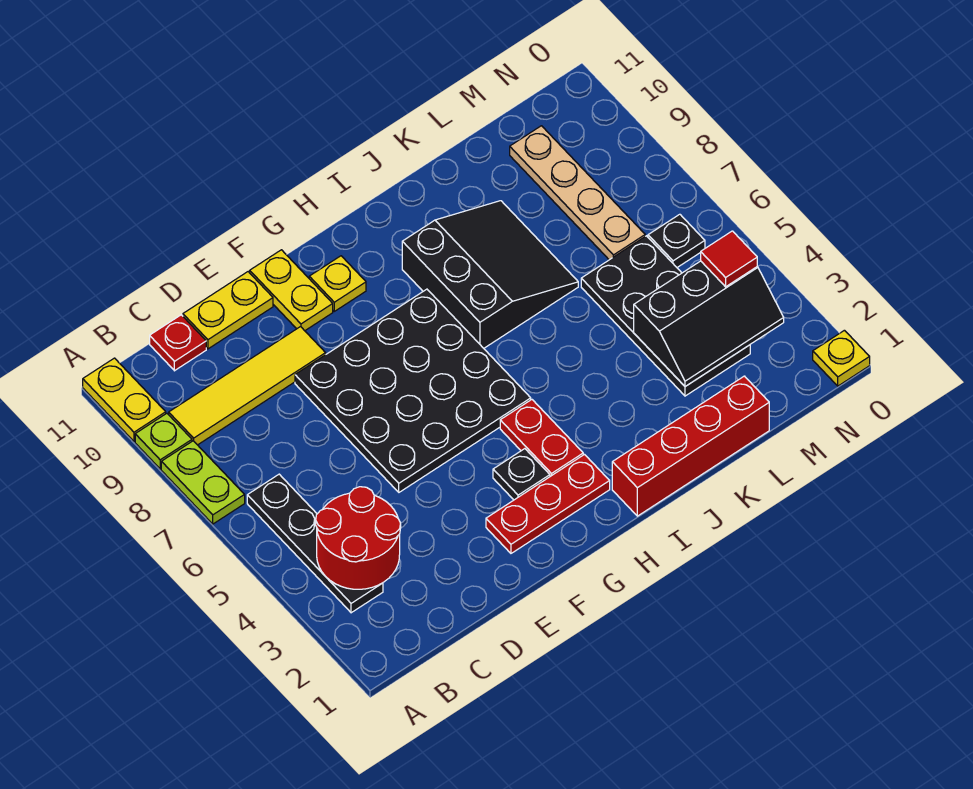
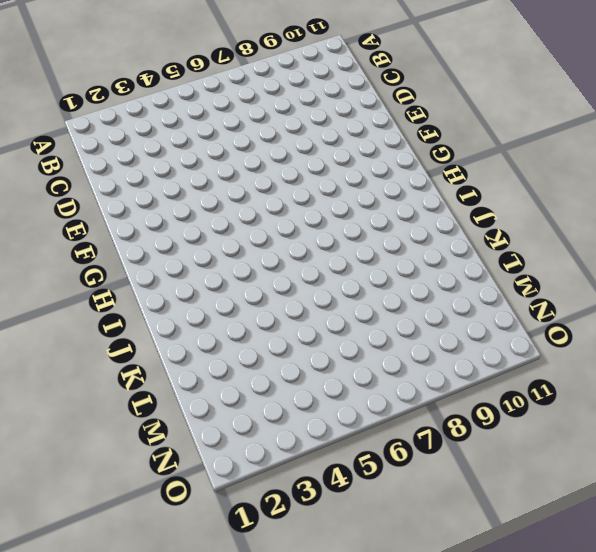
none -> lime plate A7:A8 level 1
none -> lime plate A9 level 1
none -> yellow plate A10:A11 level 1

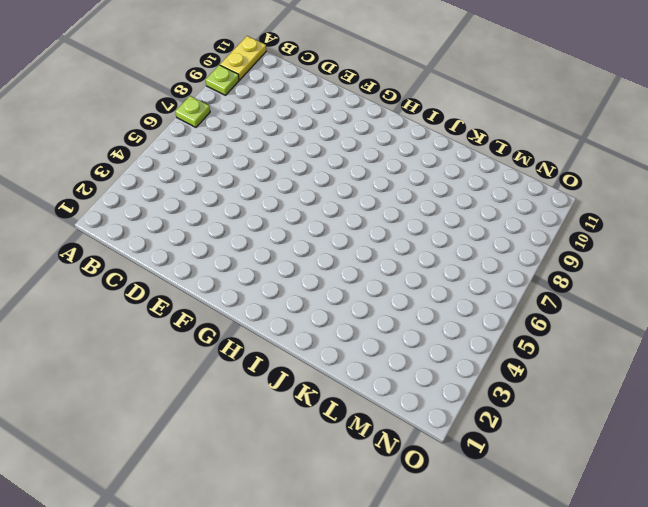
lime plate A7 level 1 -> lime plate A7:A8 level 1
none -> black plate B3:B6 level 1
none -> yellow tile B9:E9 level 1
none -> red plate C11 level 1

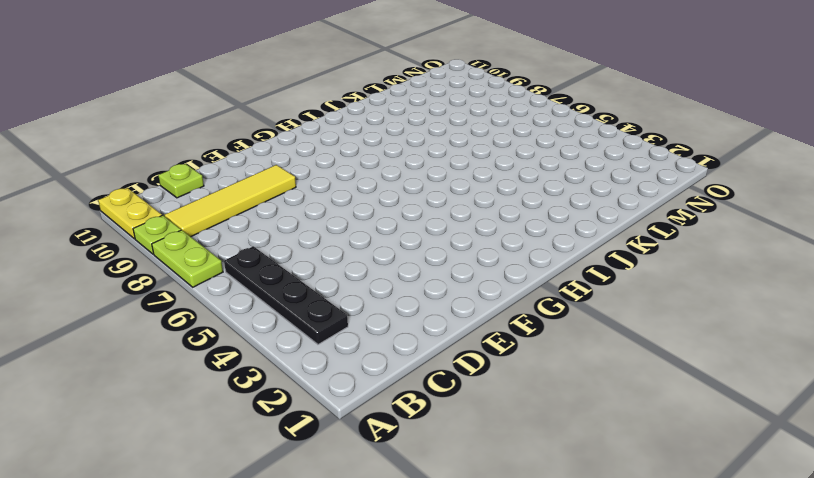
lime plate C11 level 1 -> red plate C11 level 1
none -> yellow plate D11:E11 level 1
none -> black plate E5:H8 level 1
none -> red plate F2:H2 level 1

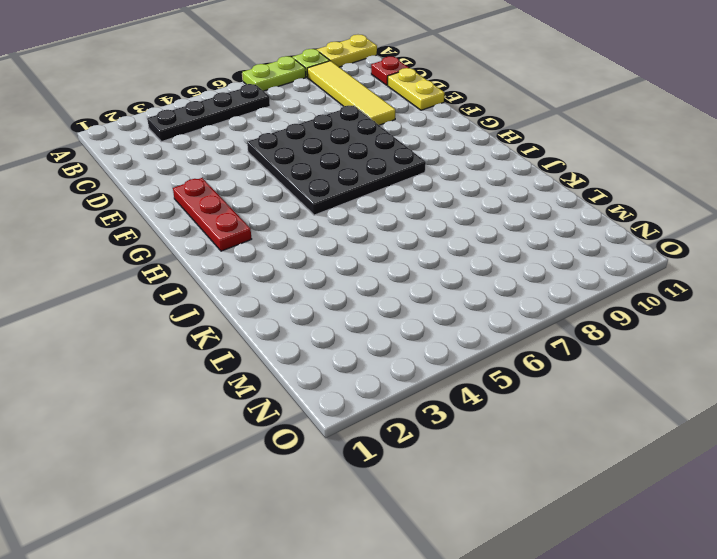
none -> yellow plate F10:F11 level 1
none -> black plate G3 level 1
none -> yellow plate G10 level 1

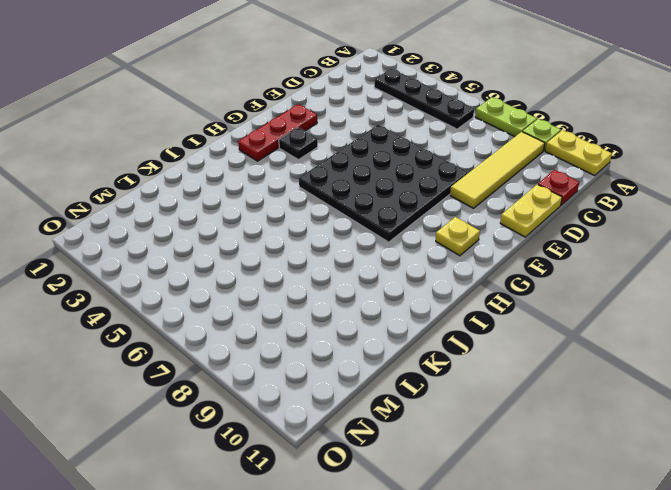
none -> yellow plate F10:F11 level 1
none -> red plate H3:H4 level 1
none -> red brick I1:L1 level 1

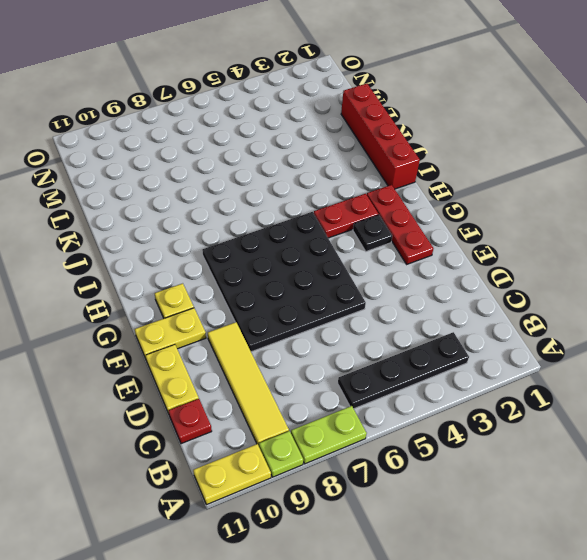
none -> black slope I7:K9 level 1 top I
none -> black plate L3:M6 level 1
none -> tan plate M7:M10 level 1

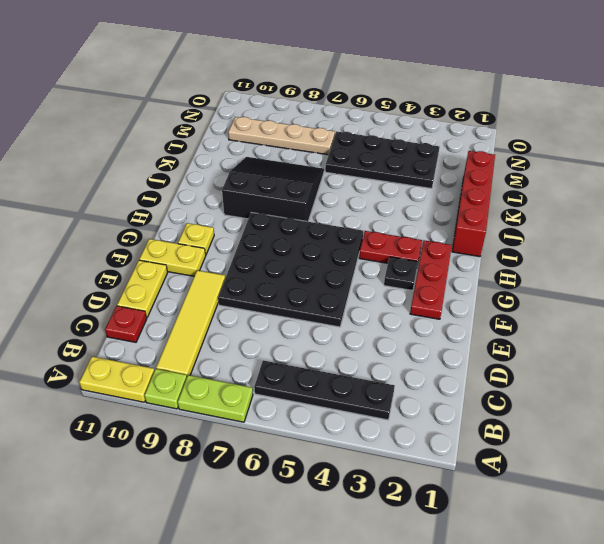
none -> black plate N6 level 1
none -> yellow plate O1 level 1
none -> red round brick B3:C4 level 2

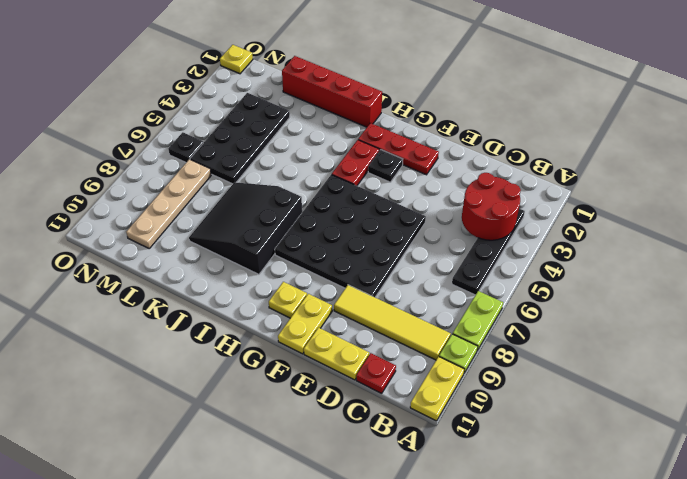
none -> black slope L3:N4 level 2 top 4
none -> red tile N4 level 3

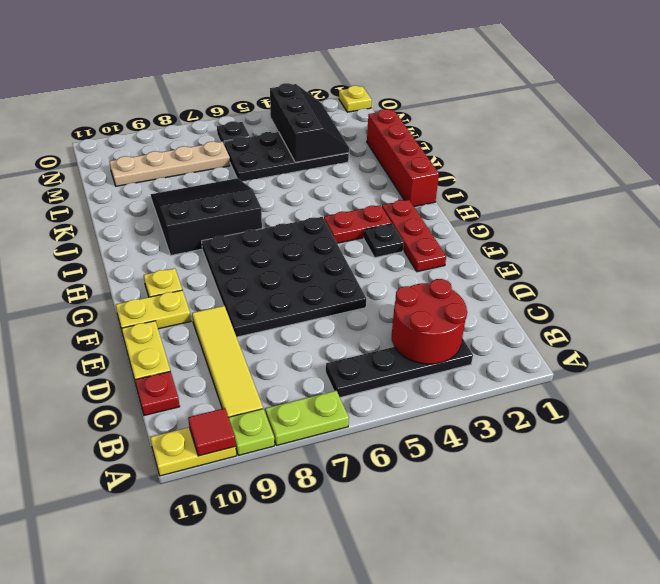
red tile A10 level 2 -> red tile N4 level 3

